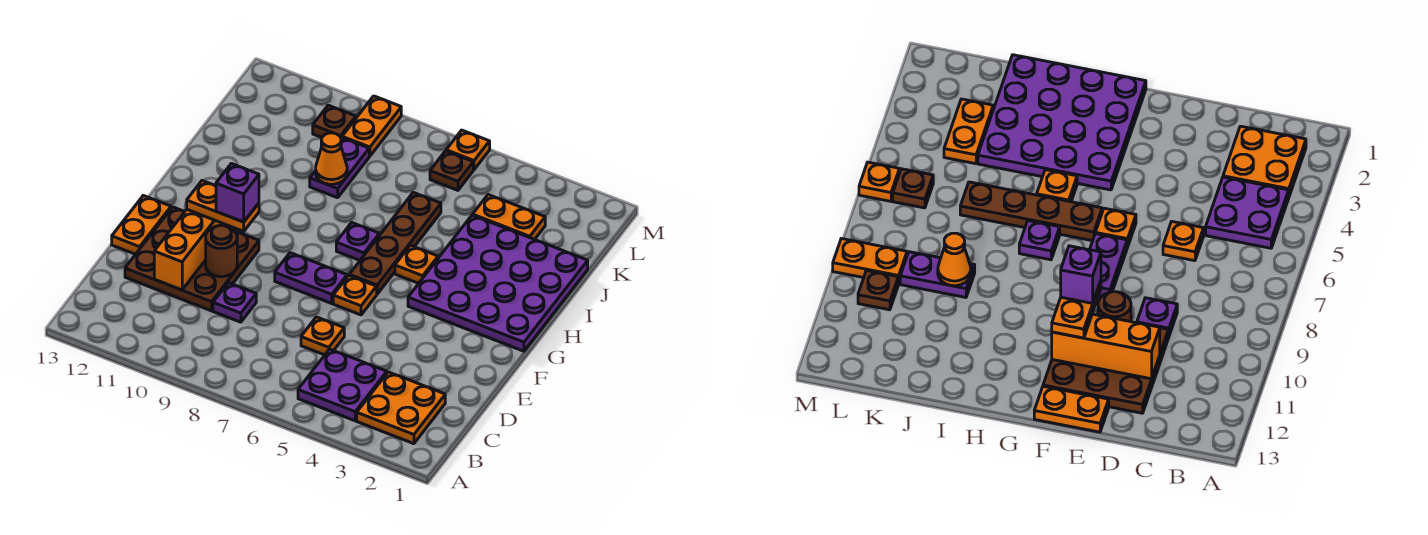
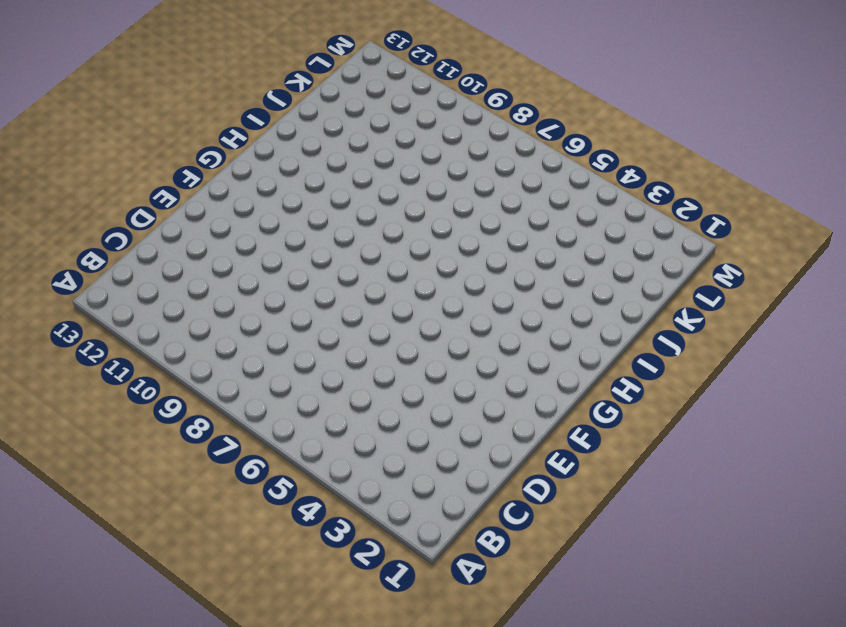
none -> orange plate B2:C3 level 1
none -> purple plate B4:C5 level 1
none -> orange plate D6 level 1

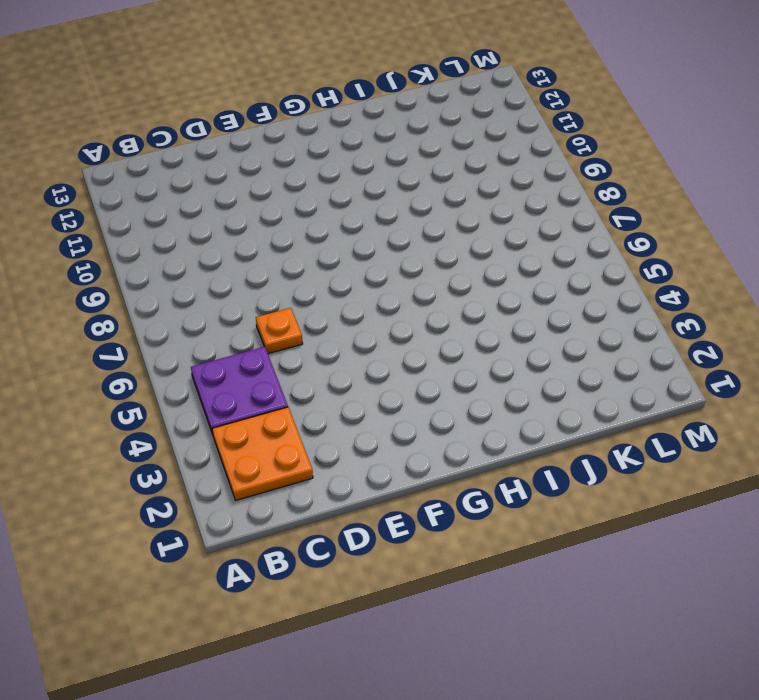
none -> purple plate D9 level 1
none -> brown plate D10:F12 level 1
none -> orange plate E13:F13 level 1

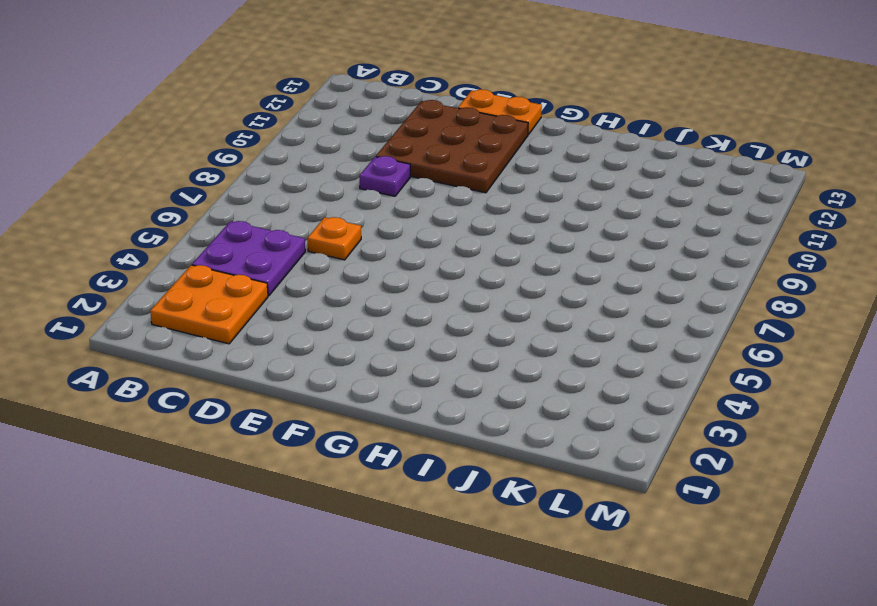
none -> orange plate F6 level 1
none -> purple plate F7:F8 level 1
none -> purple plate G1:J4 level 1

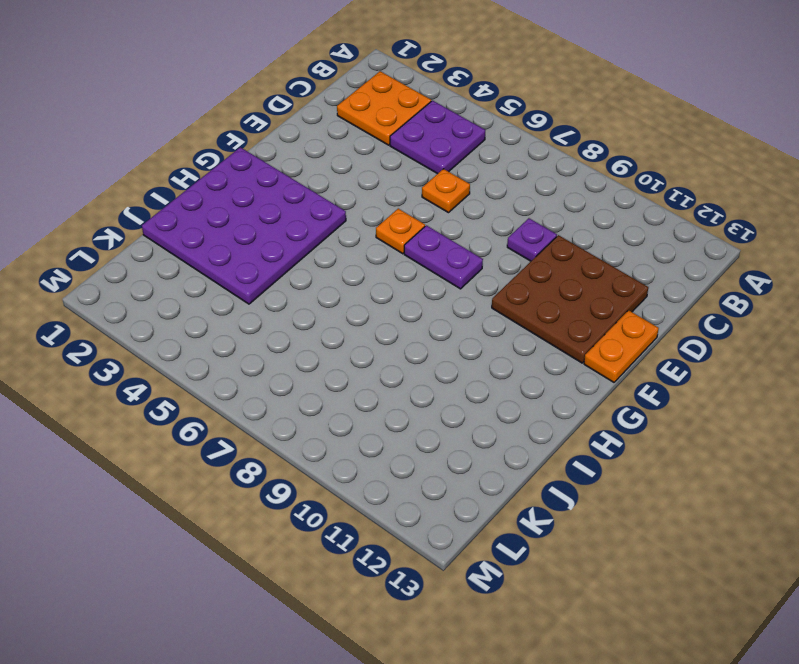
none -> brown plate G6:J6 level 1
none -> orange plate H5 level 1
none -> purple plate H7 level 1

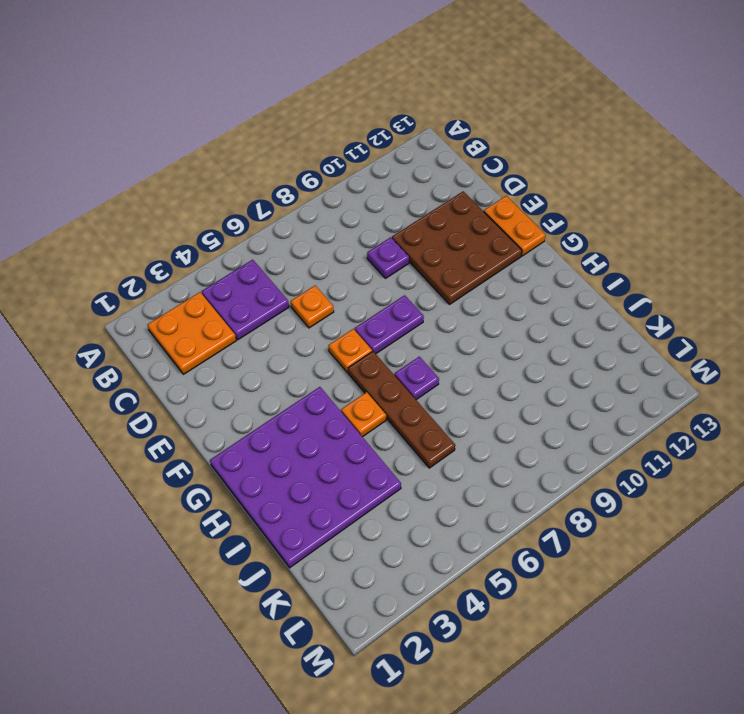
none -> purple plate J9:K9 level 1
none -> orange plate K3:K4 level 1
none -> brown plate L6 level 1

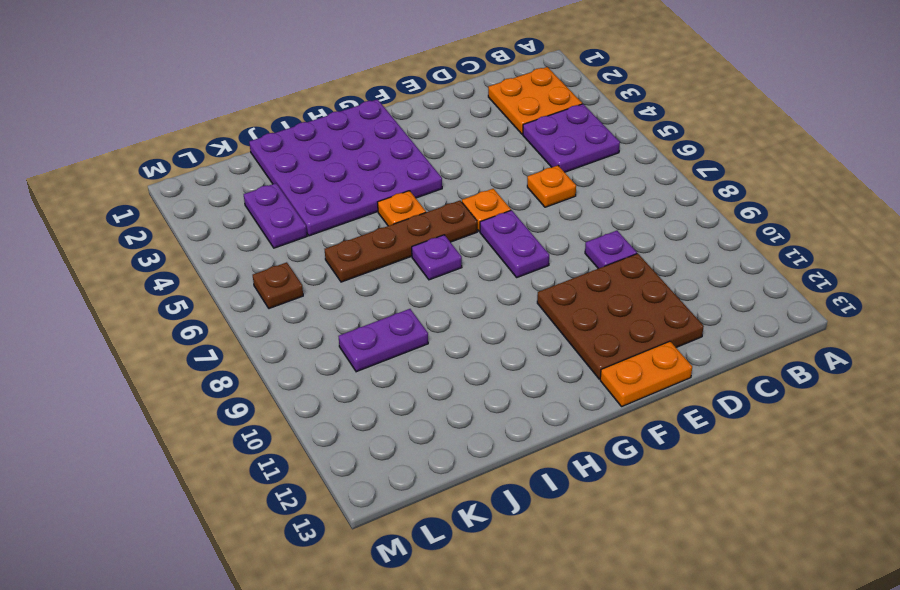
purple plate K3:K4 level 1 -> orange plate K3:K4 level 1
none -> orange plate L9:M9 level 1
none -> brown plate L10 level 1
none -> orange plate M6 level 1

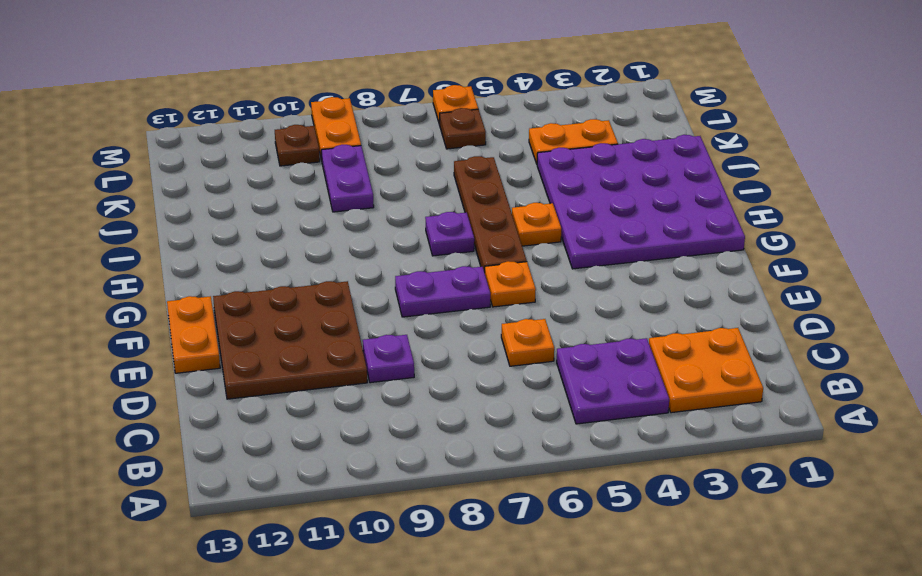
none -> orange brick D11:F11 level 2
none -> brown round brick E10 level 2
none -> orange cone J9 level 2

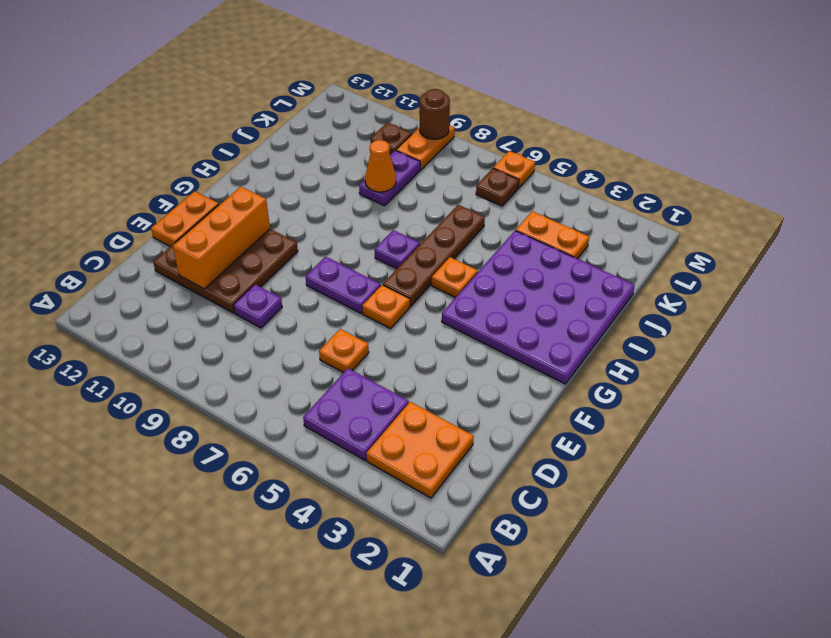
brown round brick M9 level 2 -> brown round brick E10 level 2
none -> orange plate F10:F11 level 3
none -> purple brick F10 level 4

